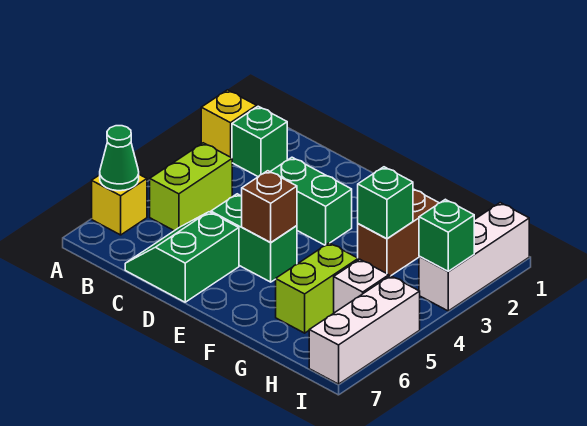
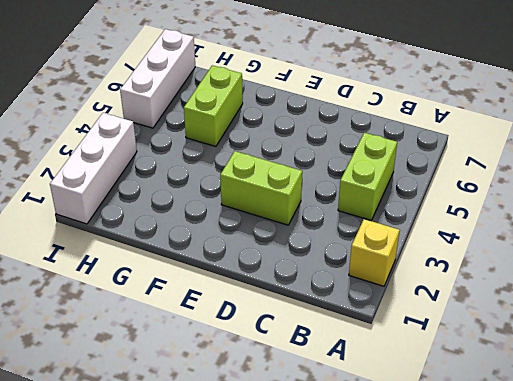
lime brick D3:E3 level 1 -> green brick D3:E3 level 1
none -> yellow brick A6 level 1
none -> green brick B2 level 1
none -> green slope C6:D7 level 1 top D

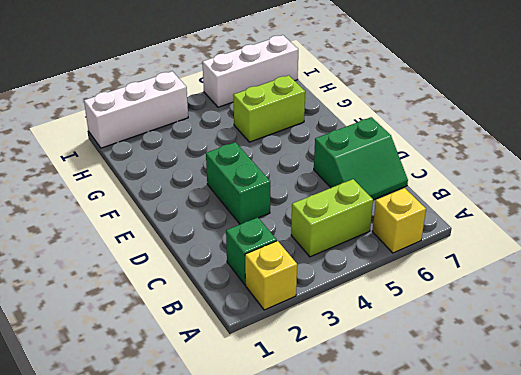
none -> green brick D5:E5 level 1
none -> brown brick G2:G3 level 1
none -> white brick H5 level 1

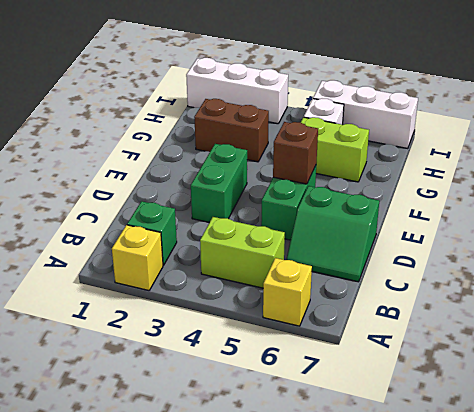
none -> green cone A6 level 2
none -> green brick G3 level 2
none -> green brick I3 level 2

